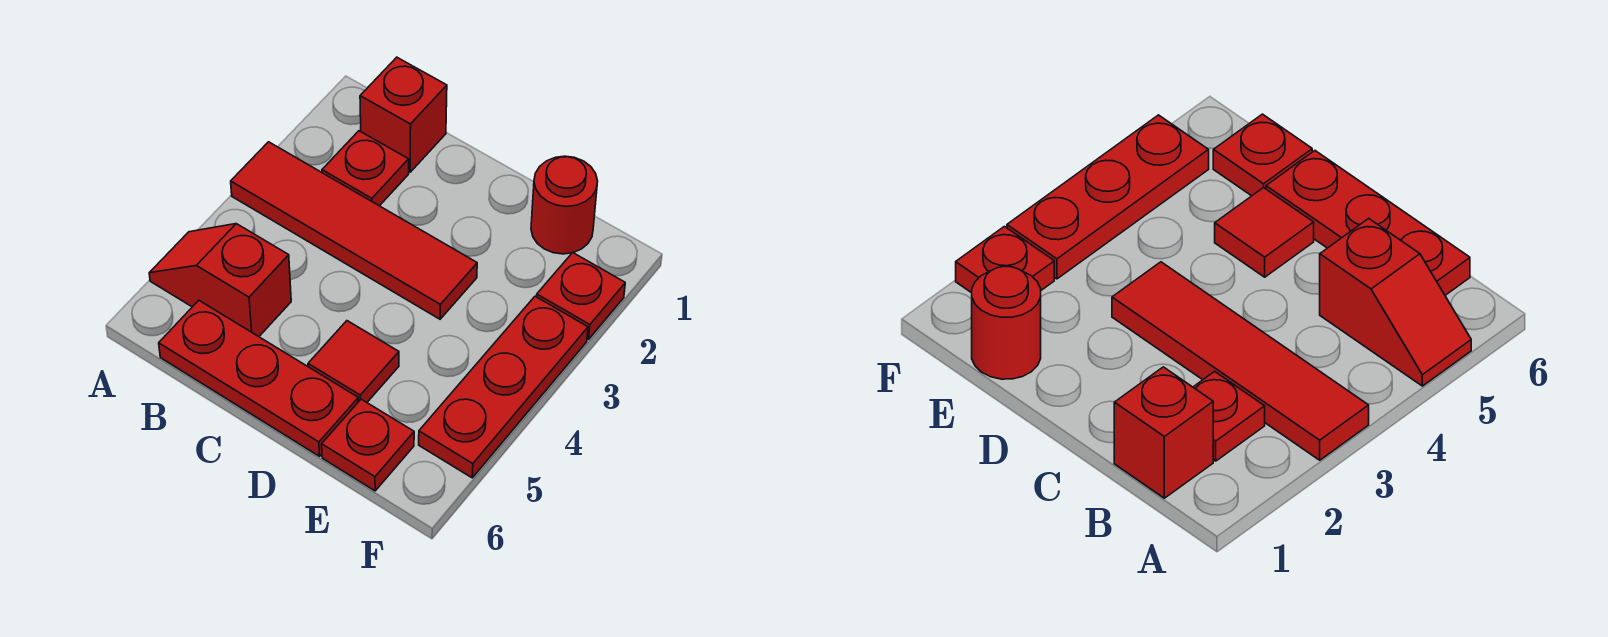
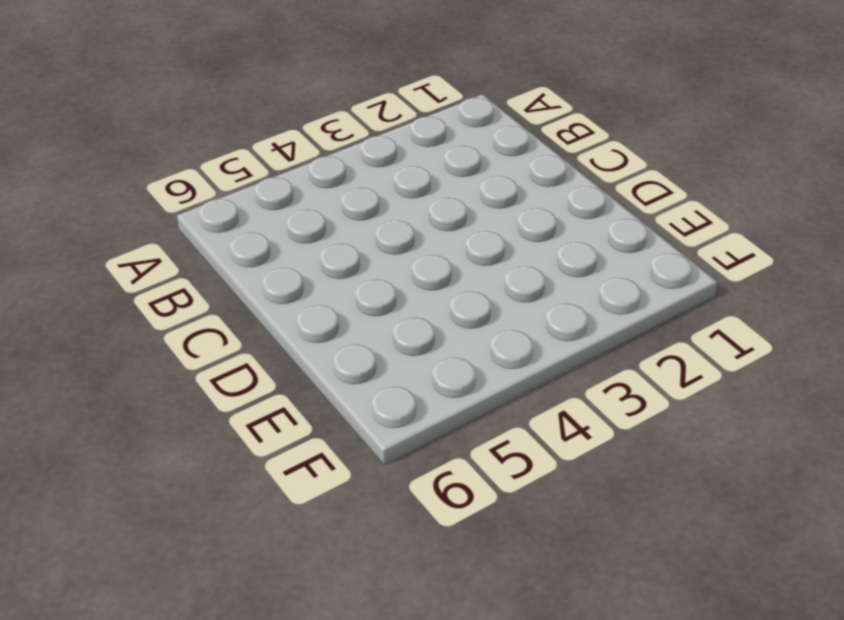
none -> red tile A3:D3 level 1
none -> red slope A5:B5 level 1 top B

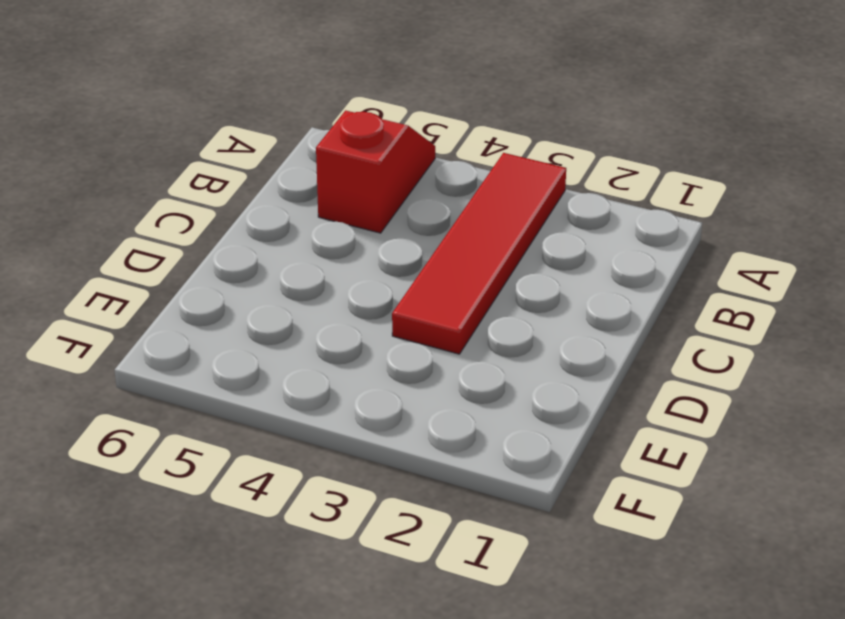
none -> red brick B1 level 1
none -> red plate B2 level 1

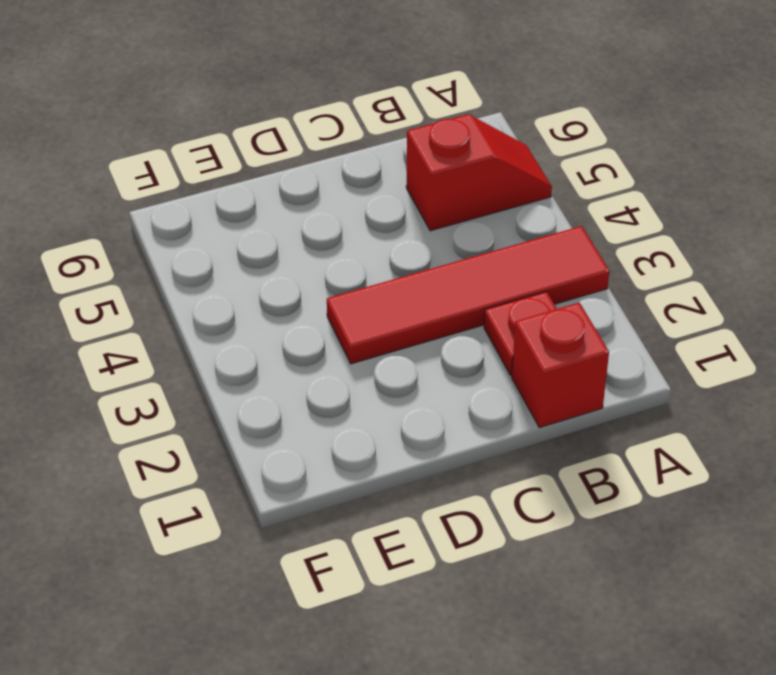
none -> red plate B6:D6 level 1
none -> red tile D5 level 1

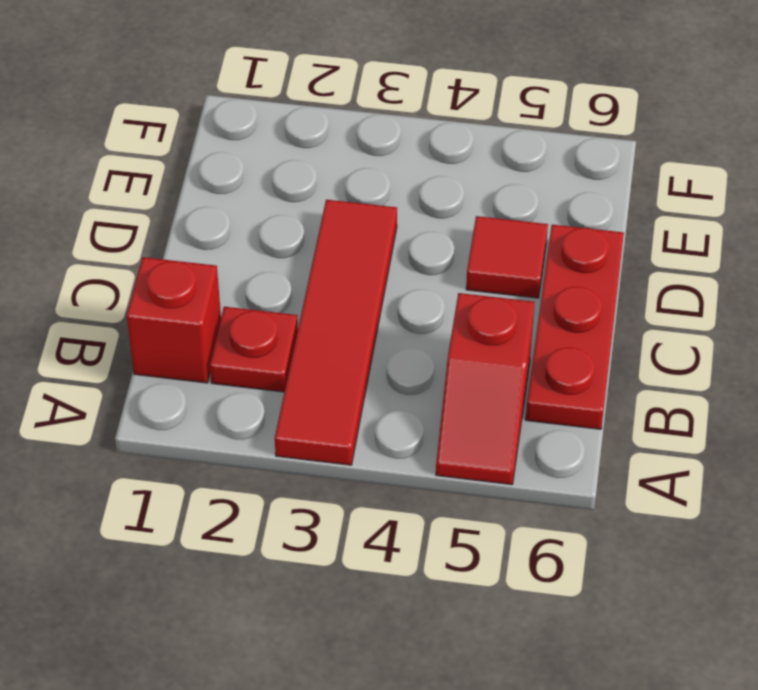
none -> red round brick E1 level 1
none -> red plate E6 level 1

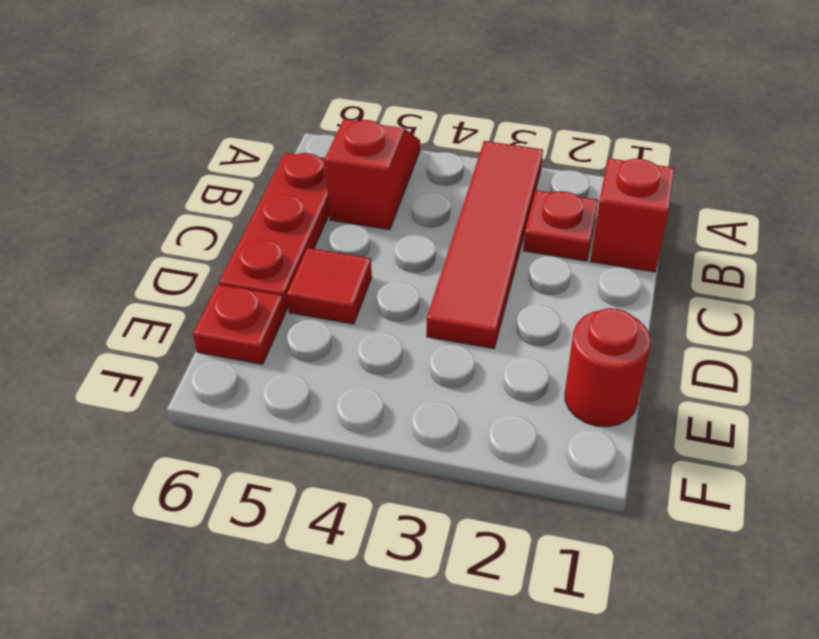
none -> red plate F2 level 1
none -> red plate F3:F5 level 1

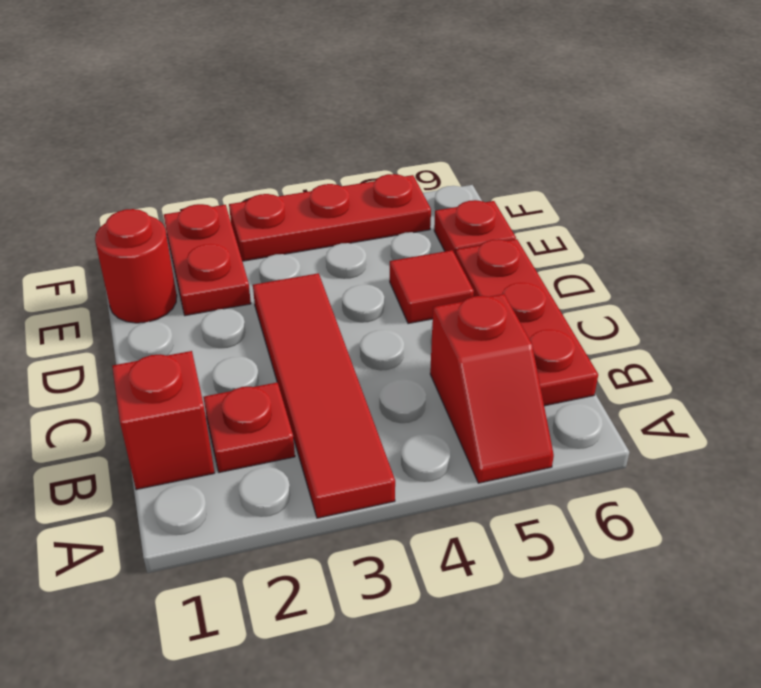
red plate E2:F2 level 1 -> red plate F2 level 1

